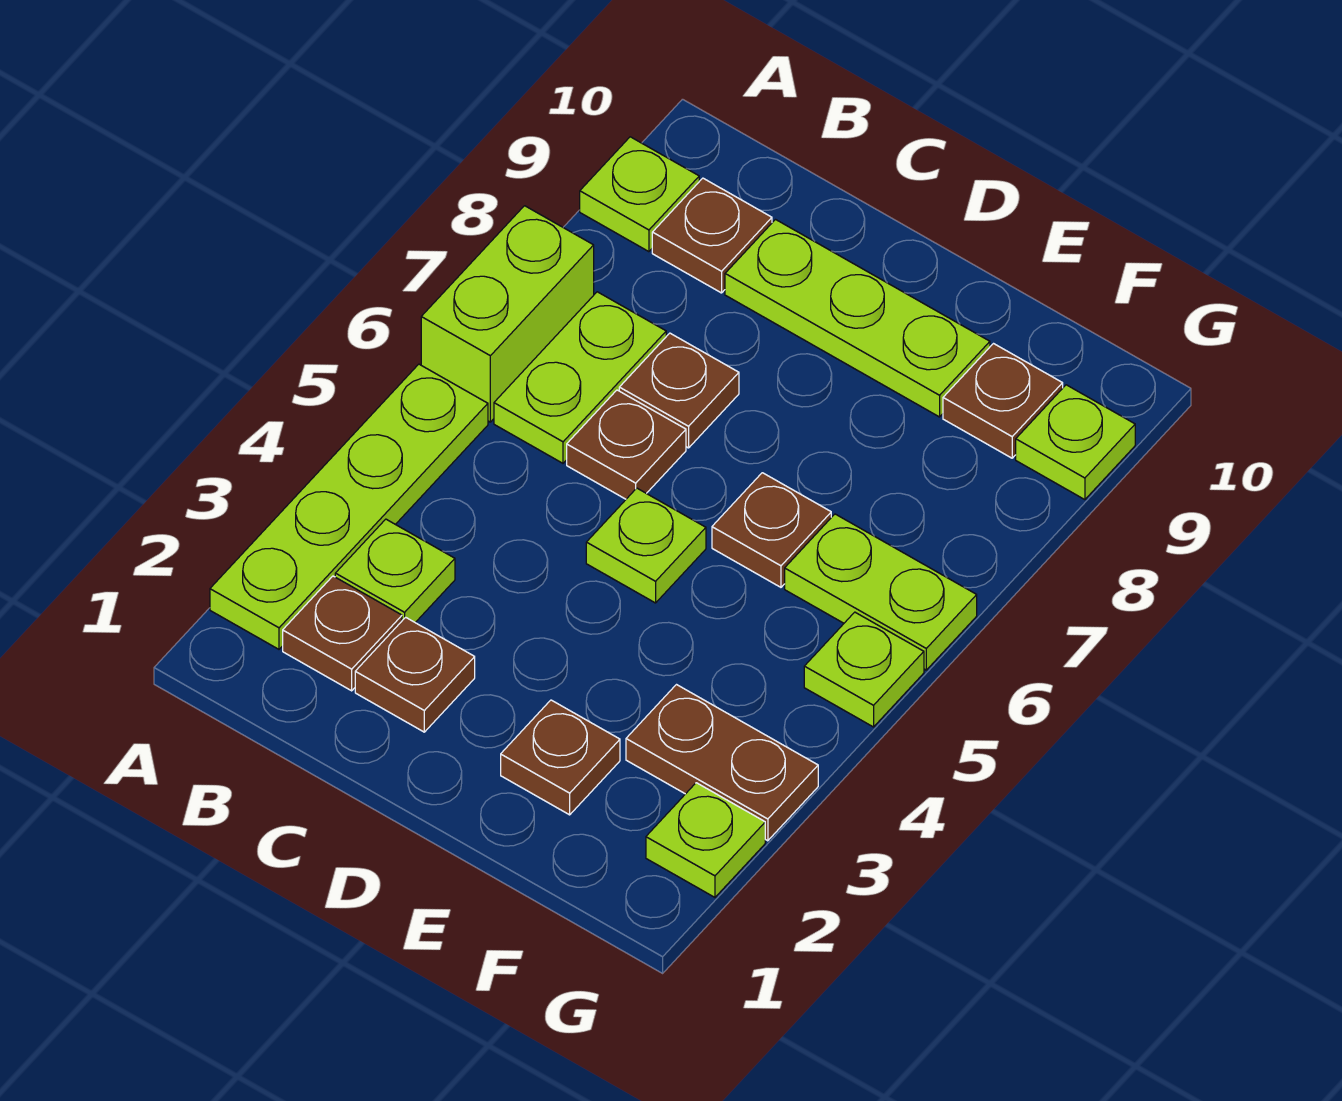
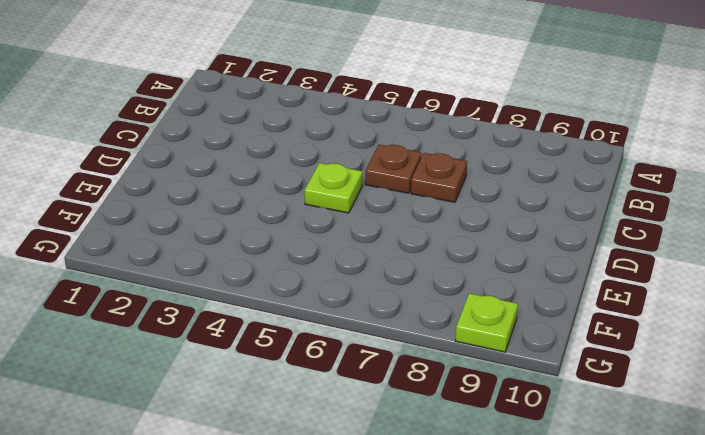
none -> lime plate A2:A5 level 1
none -> lime brick A6:A7 level 1
none -> lime plate A9 level 1

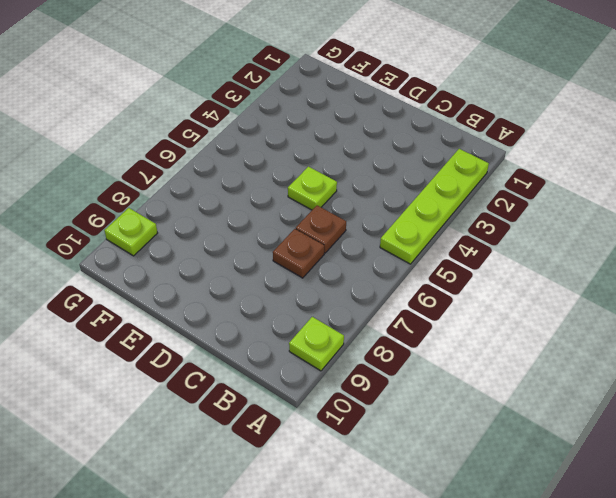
none -> lime brick A6:A7 level 1
none -> brown plate B2 level 1
none -> lime plate B3 level 1

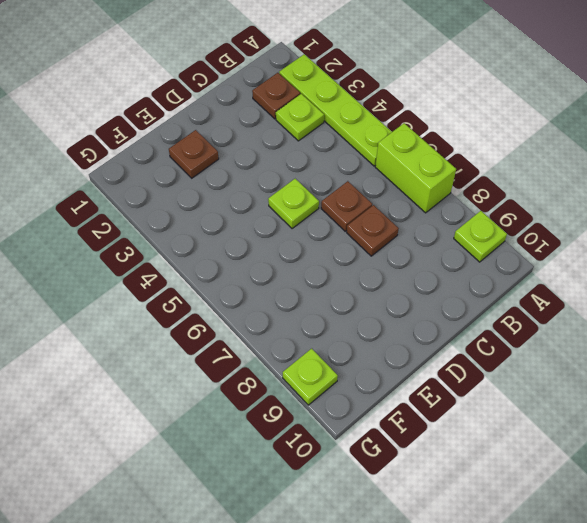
none -> lime plate B6:B7 level 1
none -> brown plate B9 level 1
none -> brown plate C2 level 1

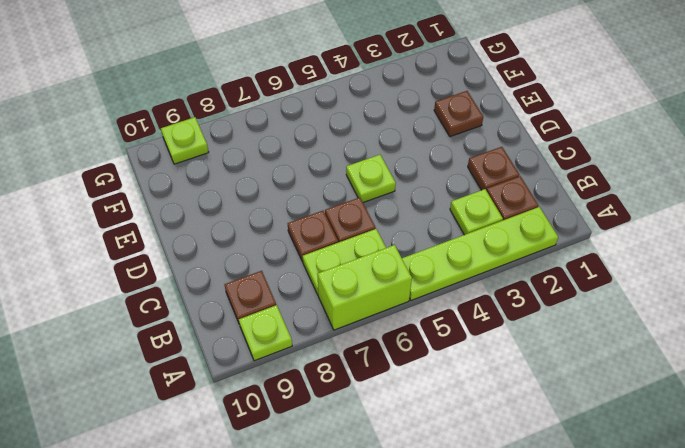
none -> lime plate C9:E9 level 1
none -> brown plate E6 level 1
none -> brown plate F3:G3 level 1

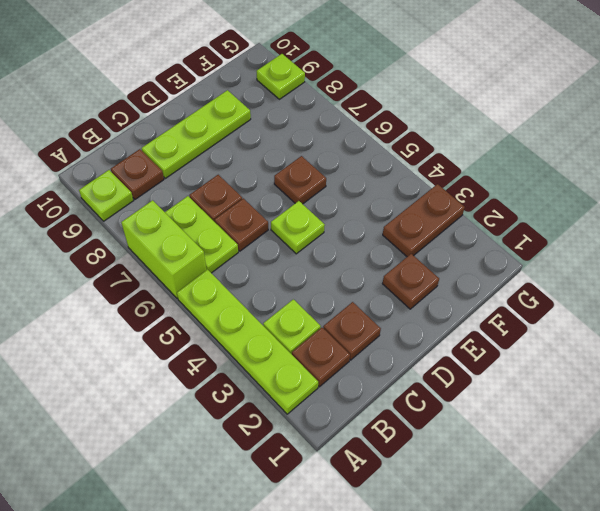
none -> lime plate F6:G6 level 1
none -> brown plate F9 level 1
none -> lime plate G2 level 1

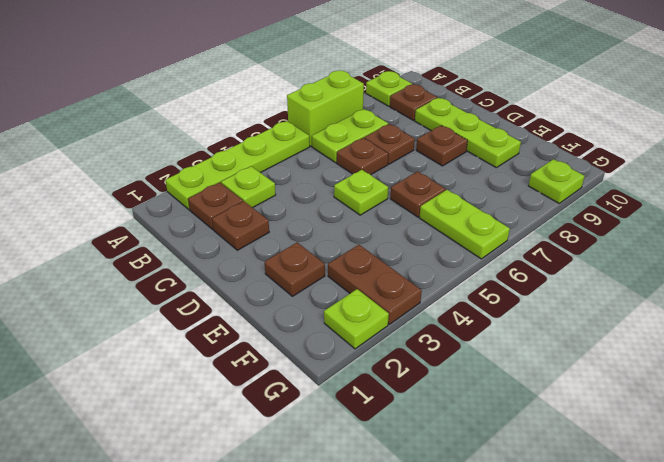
brown plate D8 level 1 -> brown plate F9 level 1
none -> lime plate G5 level 1

